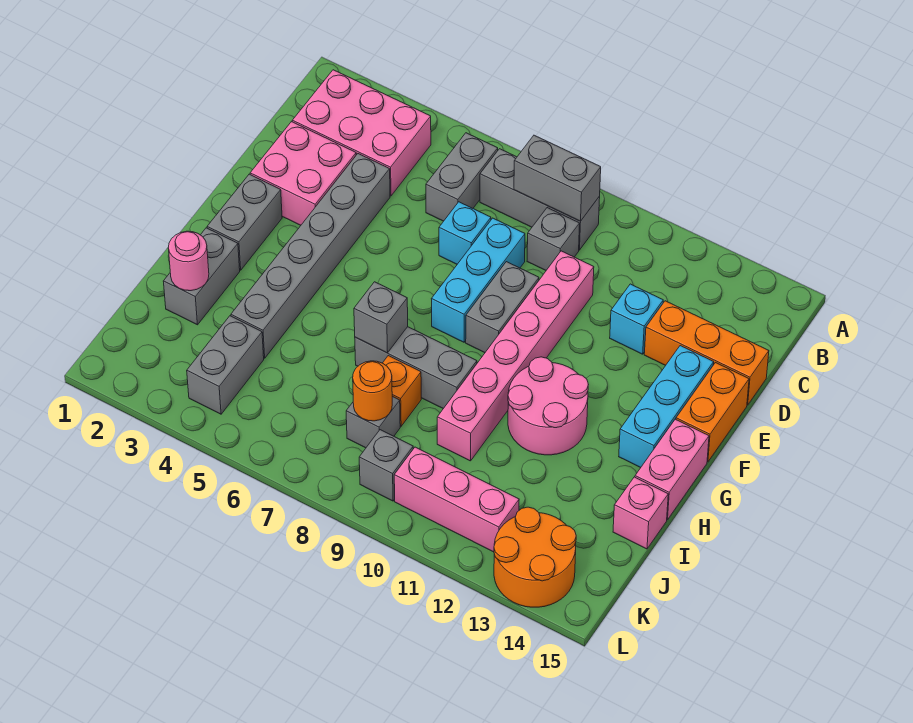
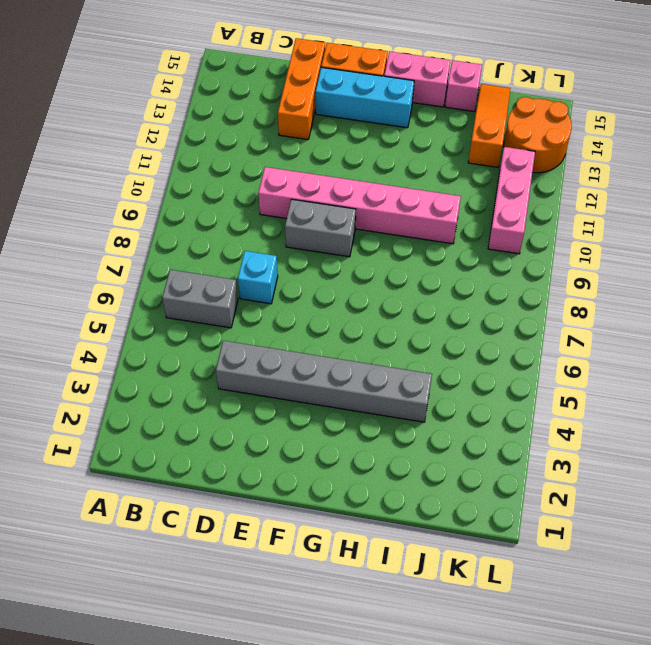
orange slope J13:J15 level 1 top 13 -> none
none -> pink brick B2:C4 level 1
none -> grey brick B7:B9 level 1
none -> grey brick C9 level 1
none -> pink brick D2:E3 level 1

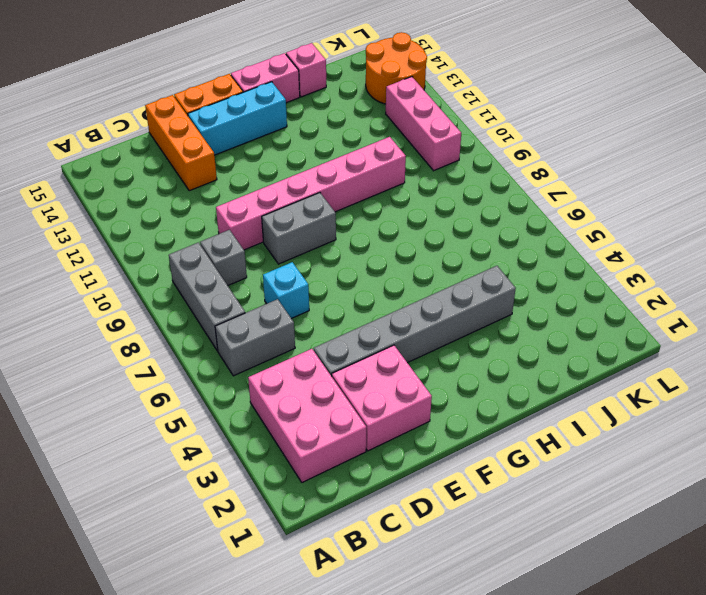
none -> cyan brick D8:F8 level 1
none -> cyan brick D12 level 1
none -> grey brick F2:G2 level 1
none -> pink round brick G11:H12 level 1

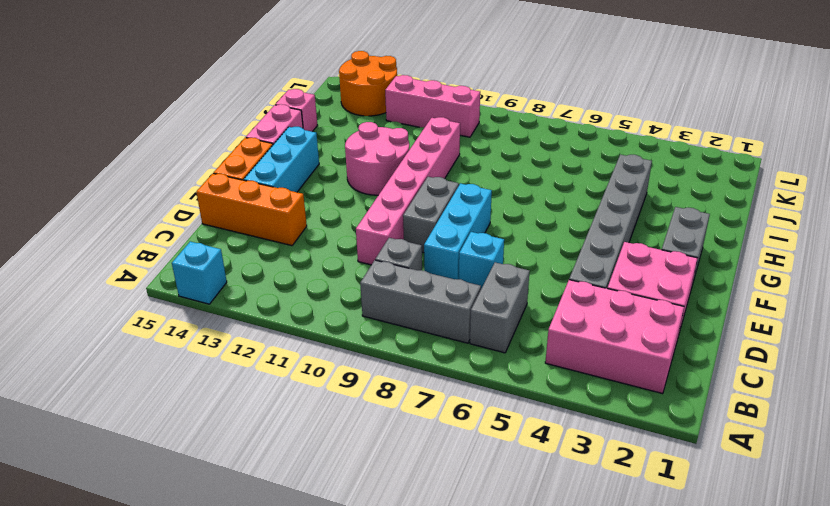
cyan brick A14 level 1 -> cyan brick D12 level 1
none -> grey brick H2:I2 level 1
none -> grey brick H7:H9 level 1
none -> orange brick I8 level 1
none -> grey brick J4:K4 level 1

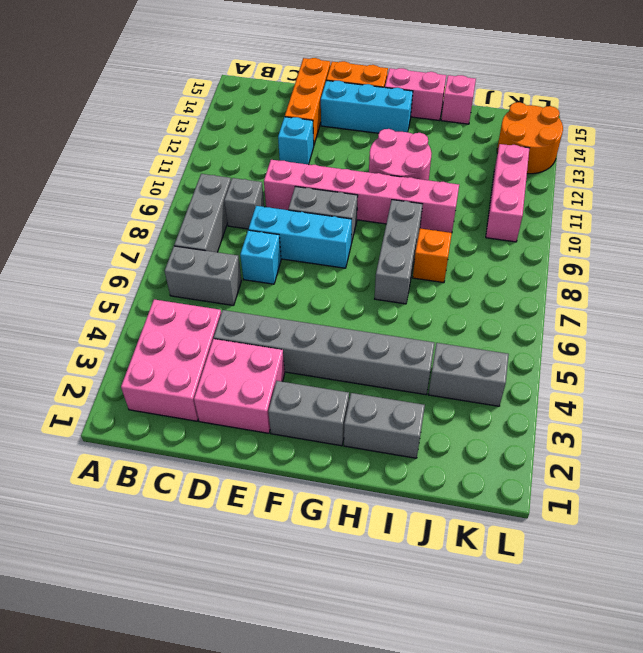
none -> grey brick J8 level 1
none -> grey brick K9 level 1
none -> grey brick B8:B9 level 2
none -> grey brick H7 level 2

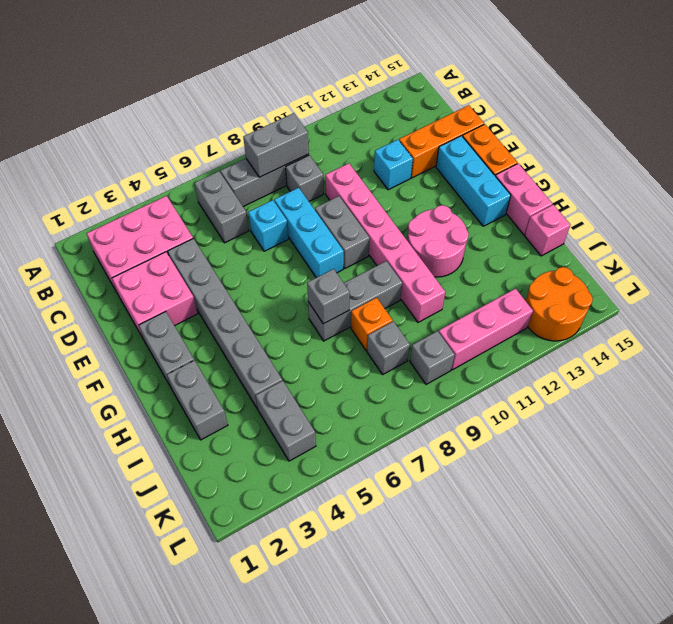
none -> pink round brick I2 level 2
none -> orange round brick J8 level 2

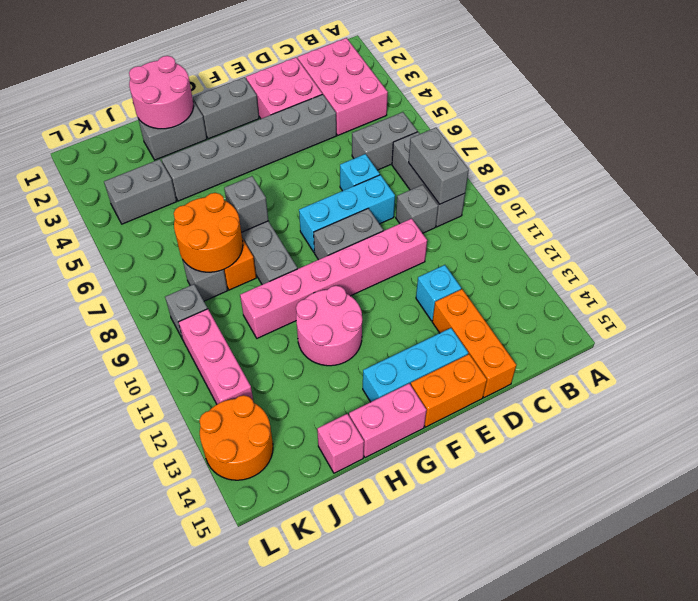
pink round brick H1:I2 level 2 -> pink round brick I2 level 2
orange round brick I7:J8 level 2 -> orange round brick J8 level 2

